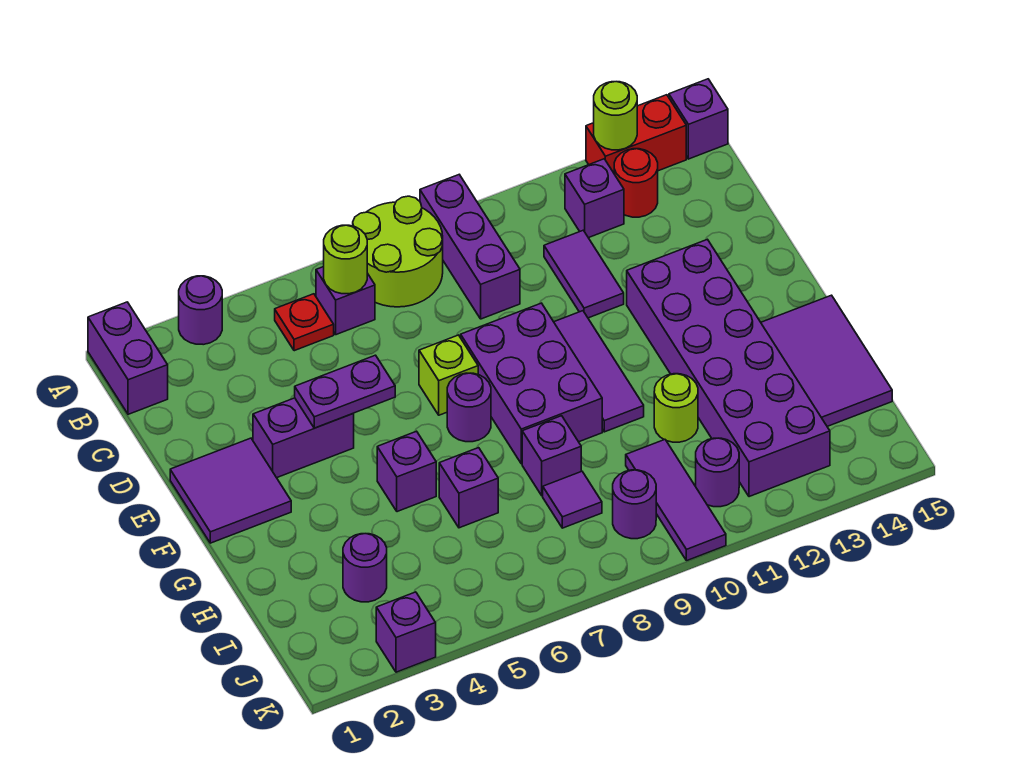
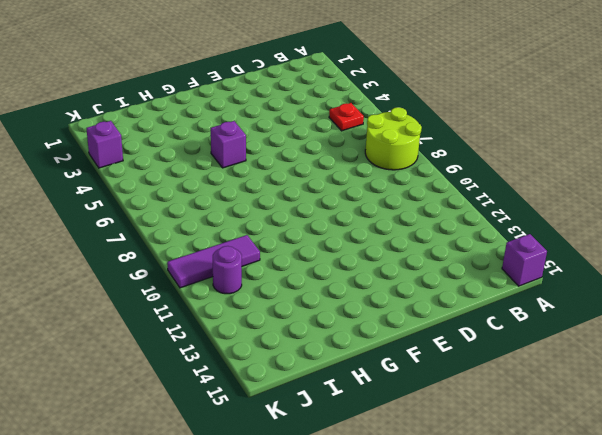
none -> purple brick A1:B1 level 1
none -> purple round brick A3 level 1
none -> purple brick A9:C9 level 1
none -> red brick A13:A14 level 1

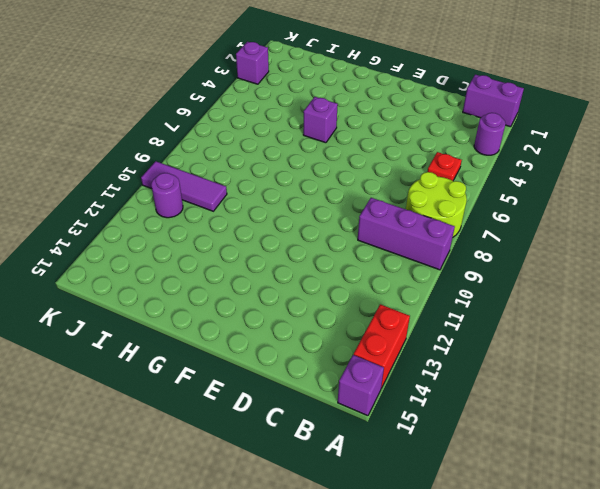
none -> purple brick B6 level 1
none -> purple brick B12 level 1
none -> red round brick B13 level 1
none -> purple tile C11:D11 level 1

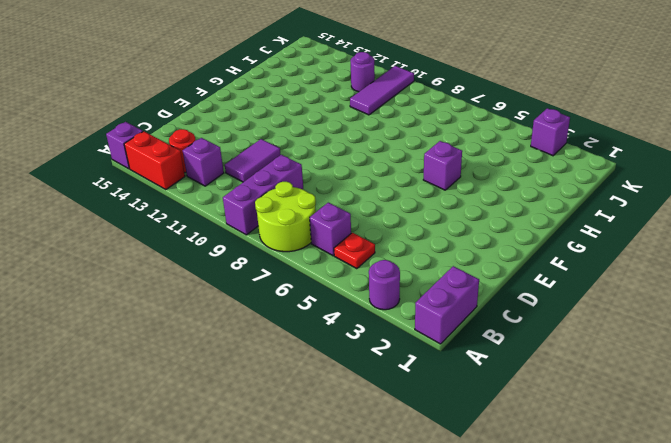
none -> purple tile E1:F2 level 1
none -> purple brick E3:E4 level 1
none -> lime brick E7 level 1
none -> purple brick E8:G9 level 1

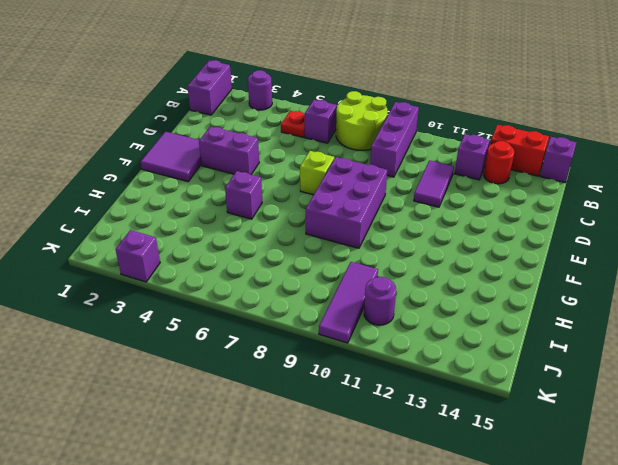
none -> purple tile E10:G10 level 1
none -> purple brick E12:J13 level 1
none -> purple round brick F7 level 1
none -> purple tile G14:I15 level 1

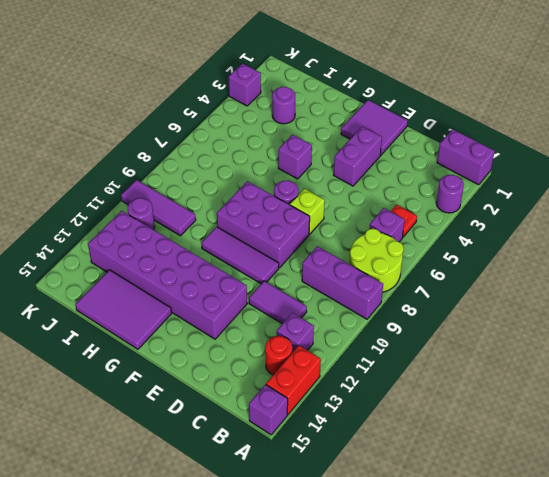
none -> purple brick H6 level 1
none -> purple brick H8 level 1
none -> lime round brick H11 level 1
none -> purple tile I8 level 1

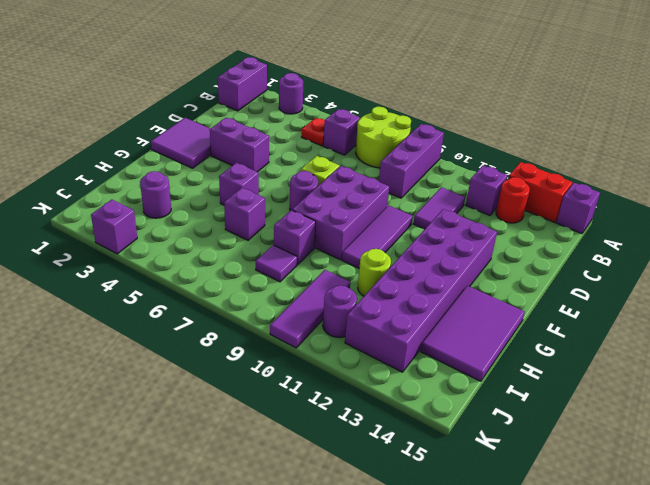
none -> purple round brick J9 level 1
none -> lime round brick A13 level 2
none -> lime round brick B6 level 2
none -> purple plate E4:E5 level 2

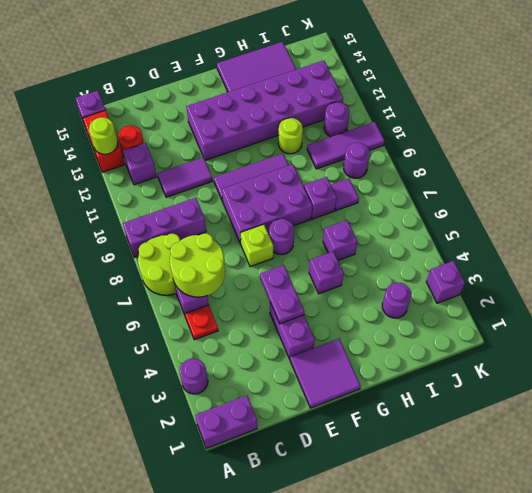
lime round brick B6:C7 level 2 -> lime round brick B6 level 2

